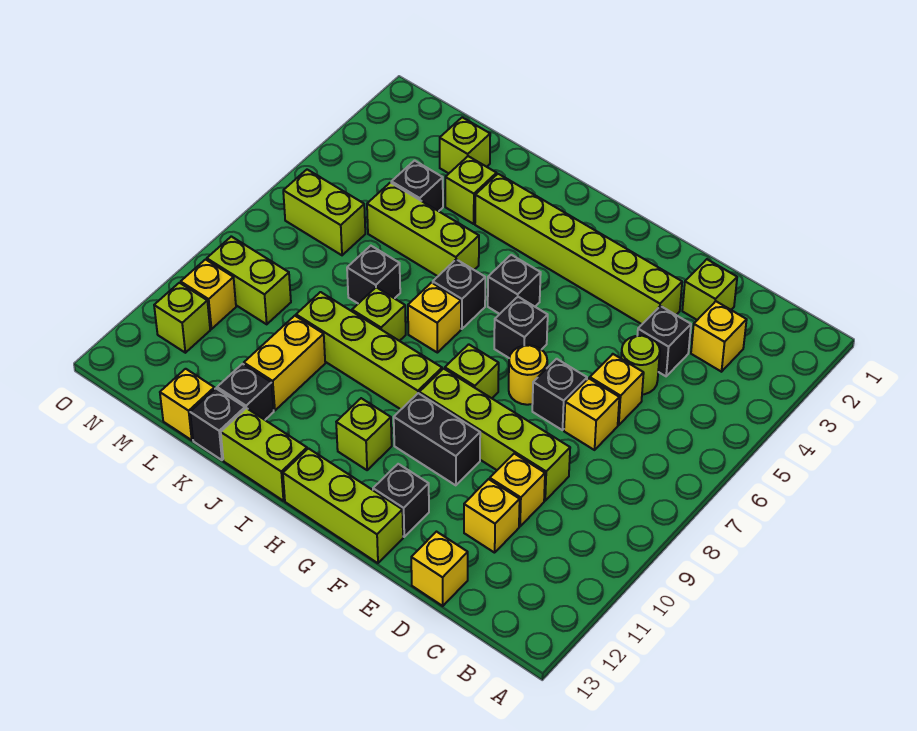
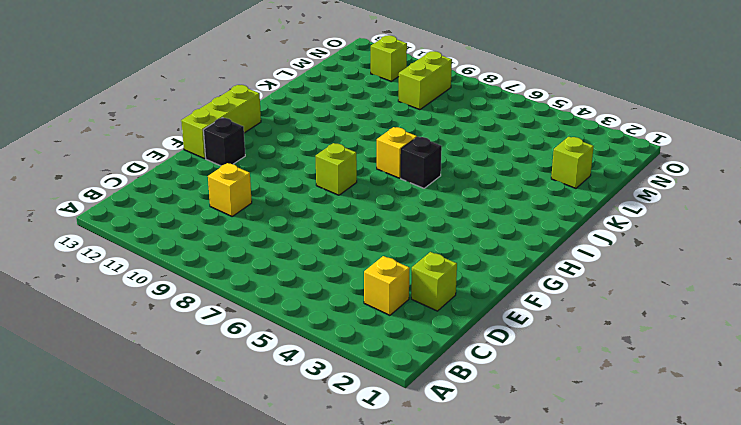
none -> black brick D4 level 1
none -> lime round brick D5 level 1
none -> yellow brick D6 level 1
none -> yellow brick D7 level 1

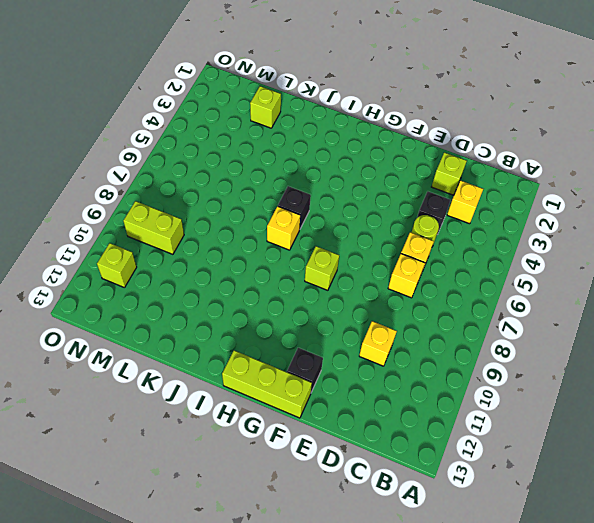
none -> lime brick D9:G9 level 1
none -> yellow brick D11 level 1
none -> yellow brick D13 level 1
none -> lime brick E3:J3 level 1

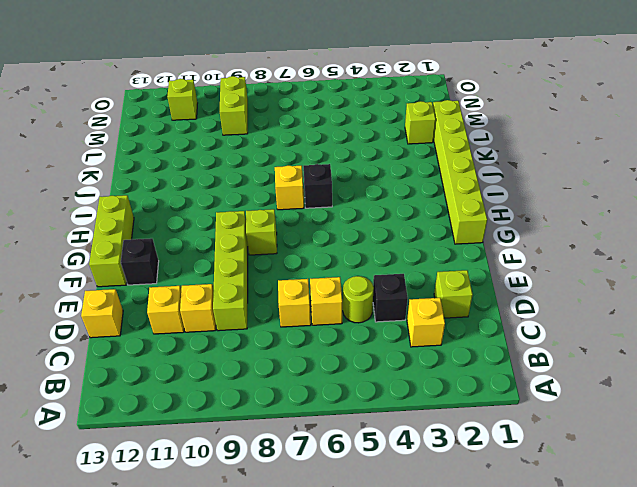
lime brick G1:L1 level 1 -> lime brick E3:J3 level 1
none -> black brick E7 level 1
none -> yellow round brick F7 level 1
none -> black brick F10:G10 level 1
none -> black brick G6 level 1

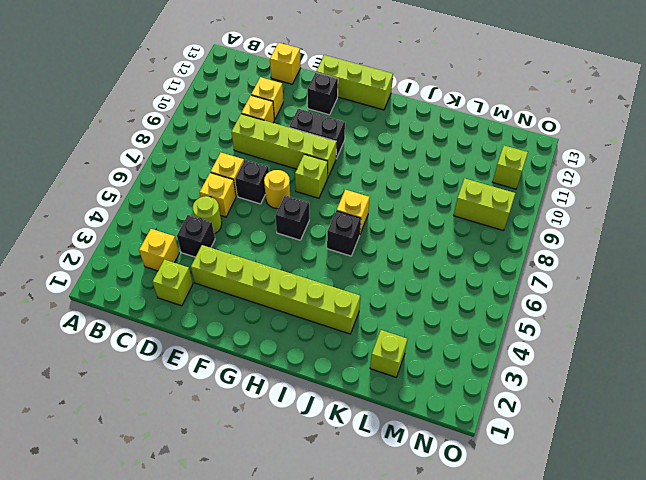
none -> black brick H5 level 1
none -> lime brick H9:K9 level 1
none -> lime brick H11 level 1
none -> lime brick I13:J13 level 1

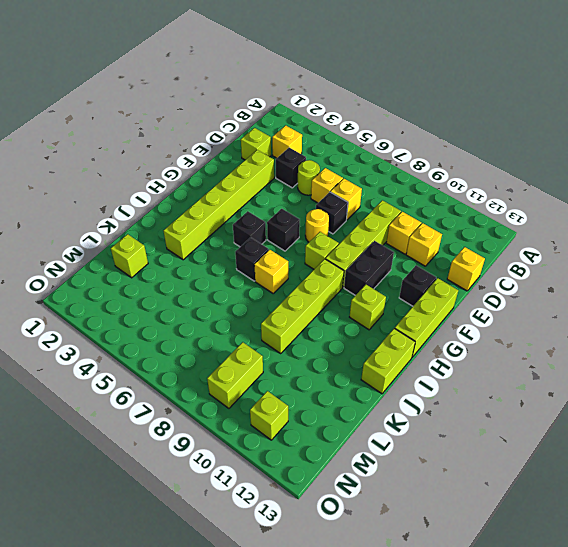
none -> lime brick J5:L5 level 1
none -> lime brick J8 level 1
none -> lime brick K3 level 1
none -> black brick K7 level 1

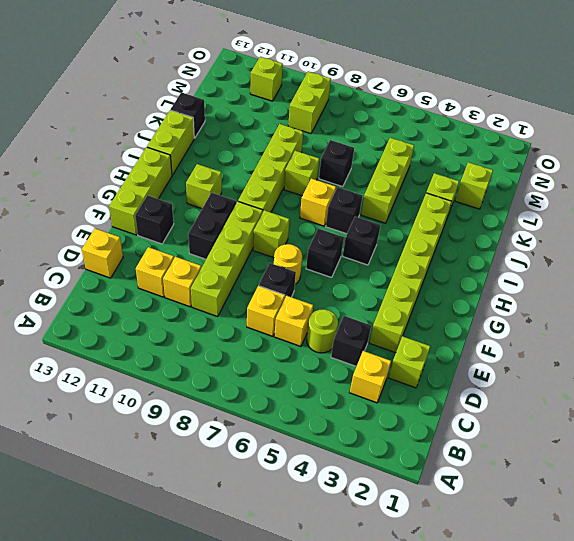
none -> yellow brick K10:K11 level 1
none -> black brick K12 level 1
none -> black brick L4 level 1
none -> yellow brick L13 level 1

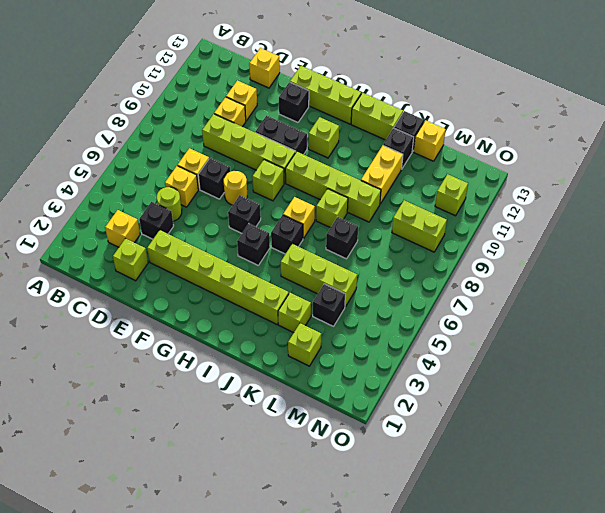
none -> lime brick M6:N6 level 1
none -> yellow brick N10 level 1

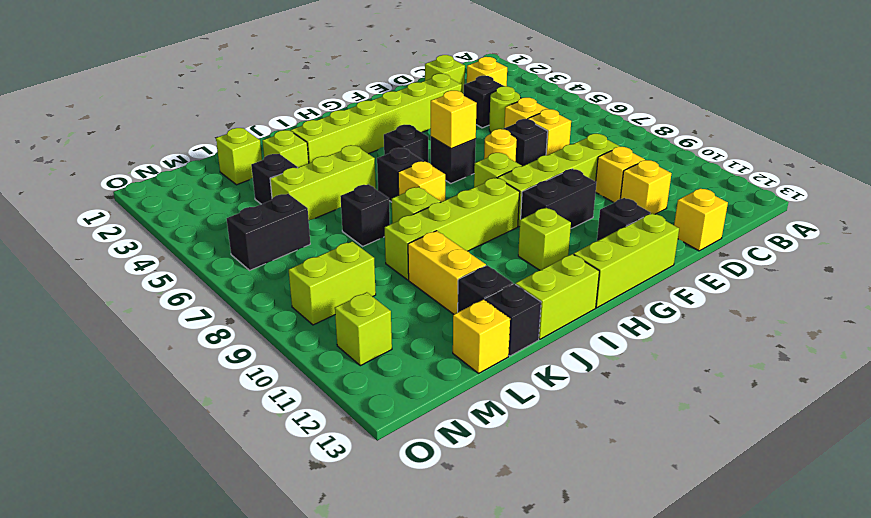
yellow brick G6 level 2 -> yellow brick N10 level 1
black brick M6:N6 level 1 -> lime brick M6:N6 level 1

